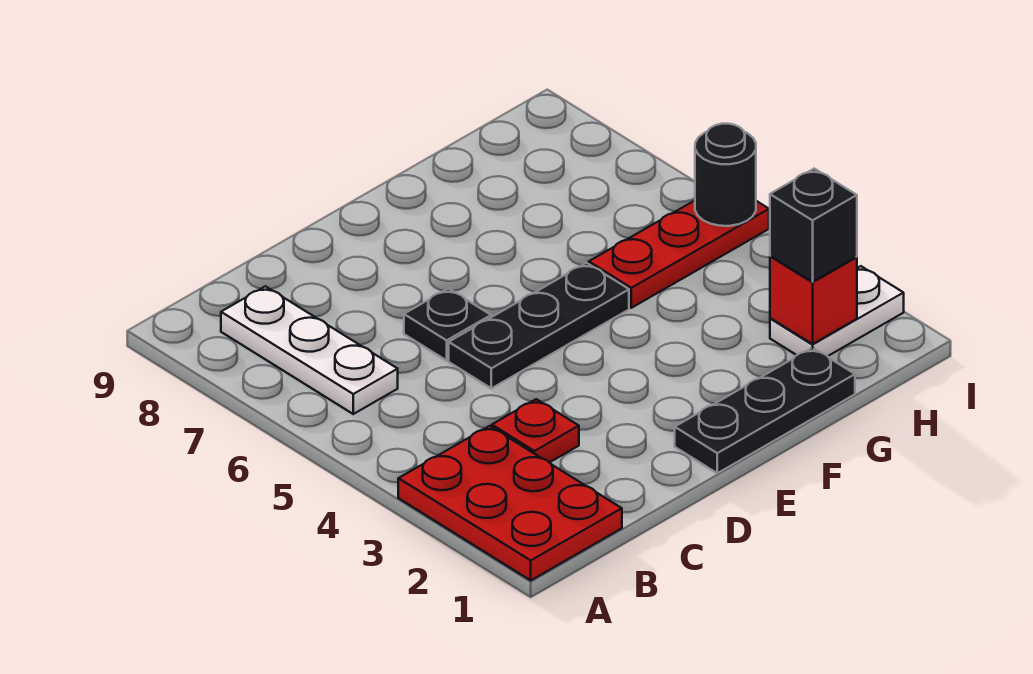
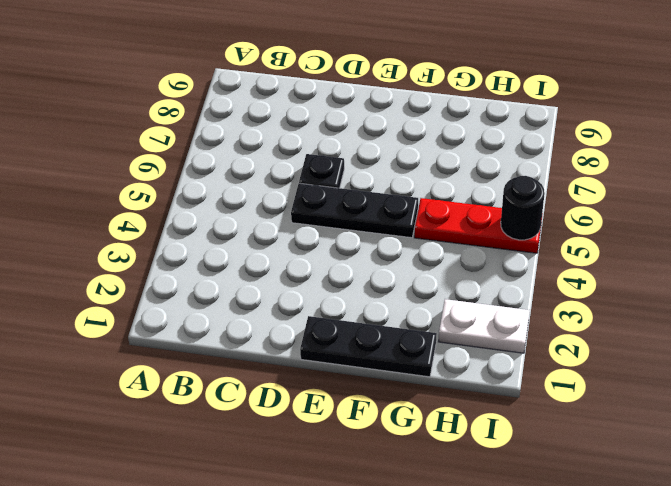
none -> red plate A1:B3 level 1
none -> white plate B6:B8 level 1

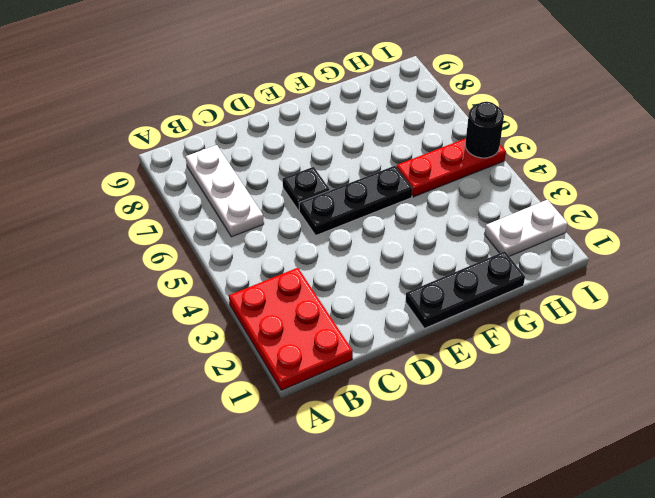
none -> red plate C3 level 1
none -> red brick H2 level 2

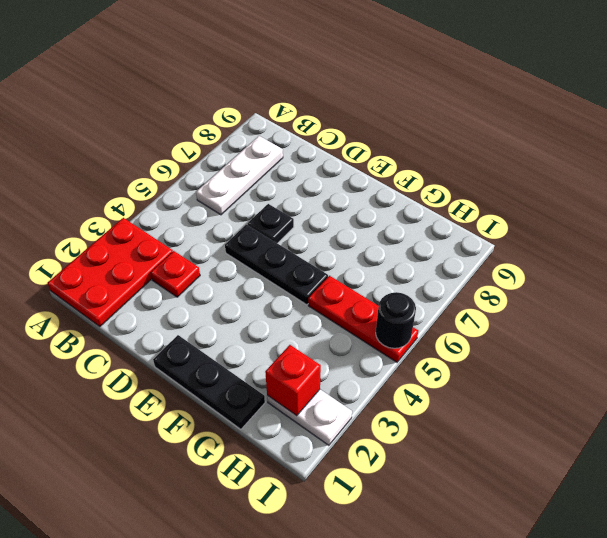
none -> black brick H2 level 3

